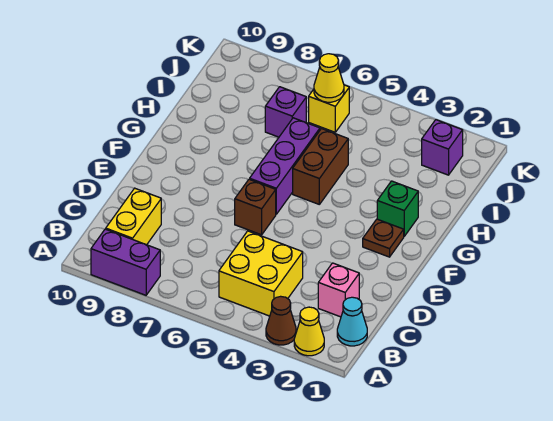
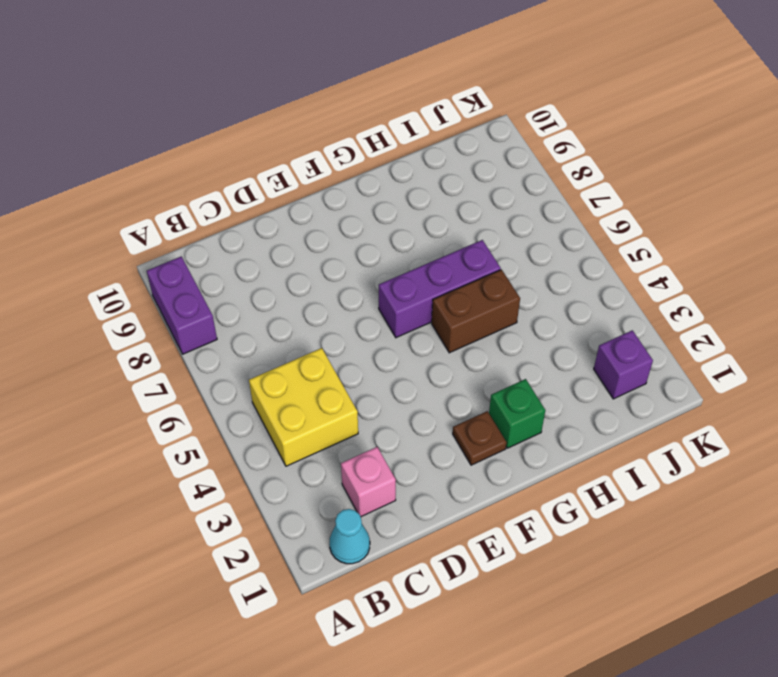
none -> yellow cone A2 level 1
none -> brown cone A3 level 1
none -> yellow brick B9:C9 level 1

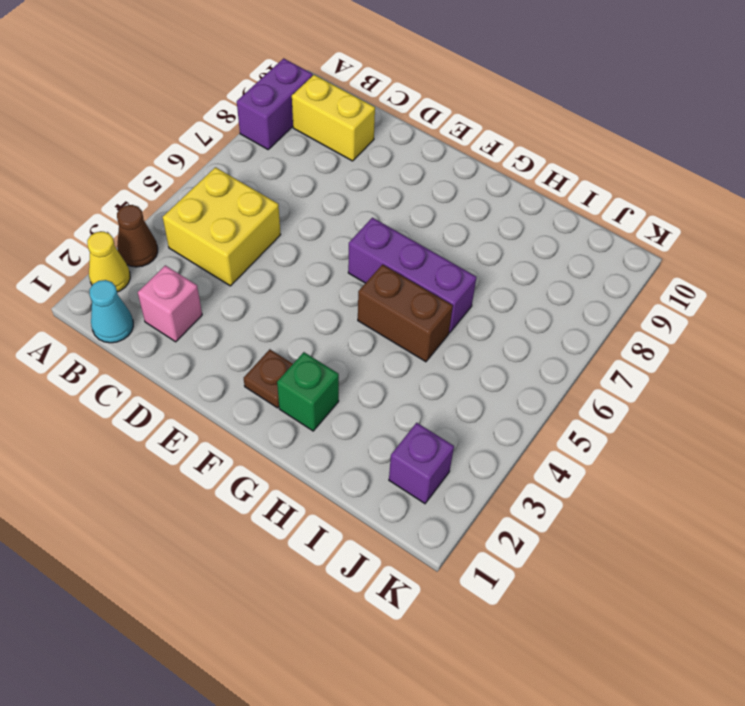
none -> brown brick E6 level 1
none -> purple brick I7 level 1
none -> yellow brick J6 level 1

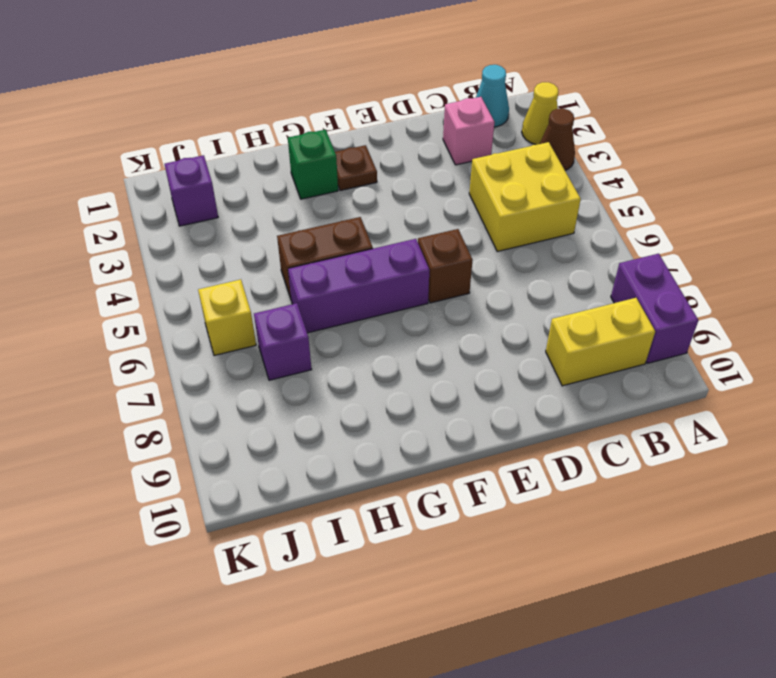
none -> yellow cone J6 level 2

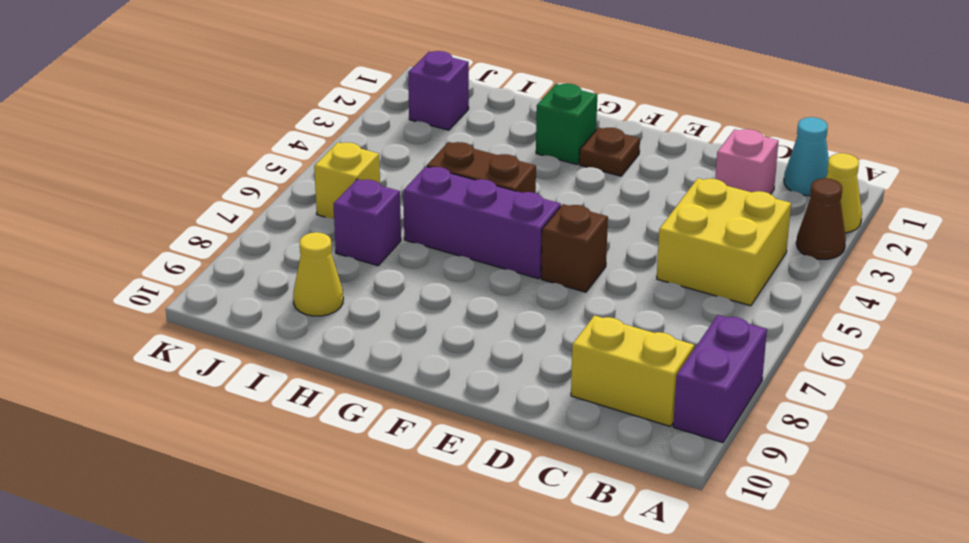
yellow cone I9 level 1 -> yellow cone J6 level 2

